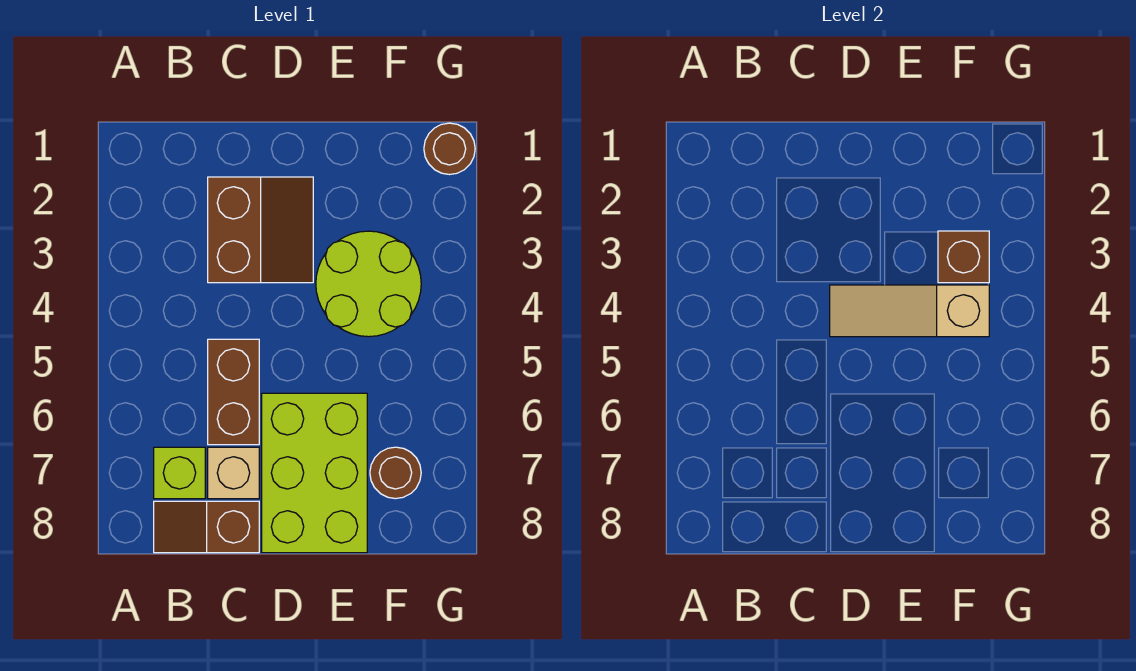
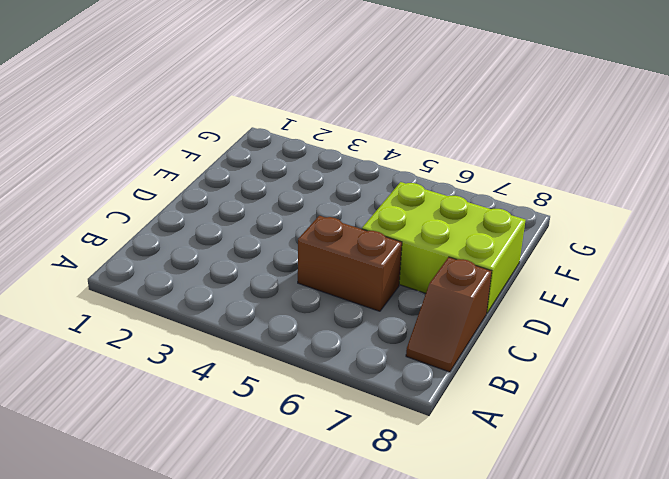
none -> lime brick B7 level 1
none -> brown slope C2:D3 level 1 top C

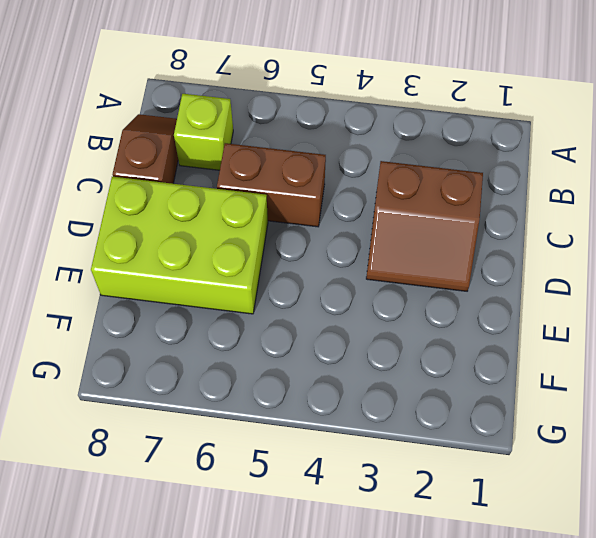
none -> tan brick C7 level 1
none -> lime round brick E3:F4 level 1

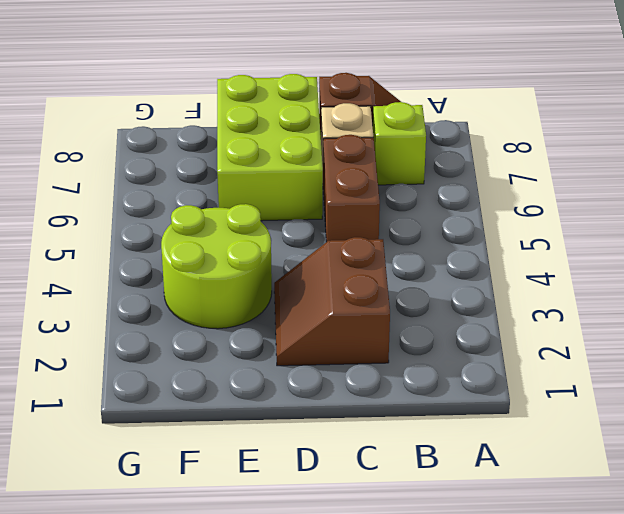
none -> brown round brick F7 level 1
none -> brown round brick G1 level 1

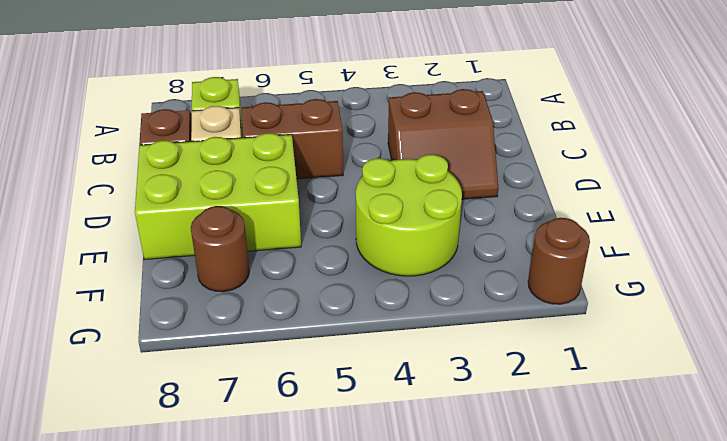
none -> tan slope D4:F4 level 2 top F
none -> brown brick F3 level 2

